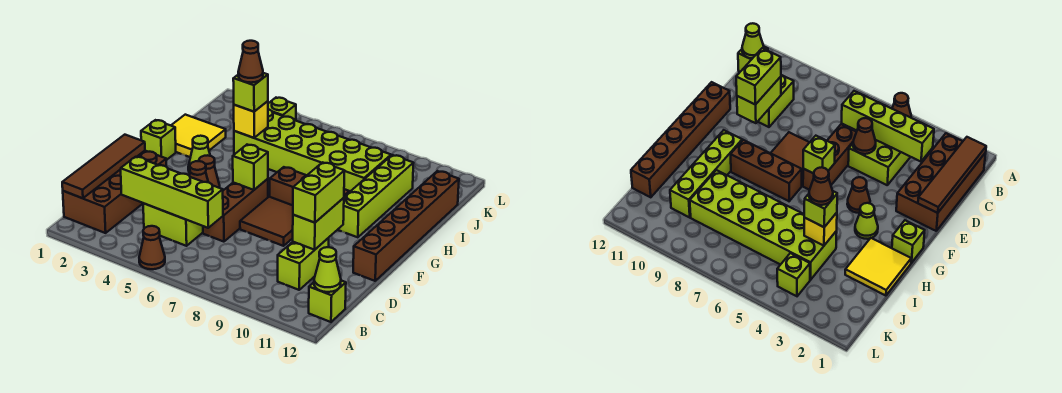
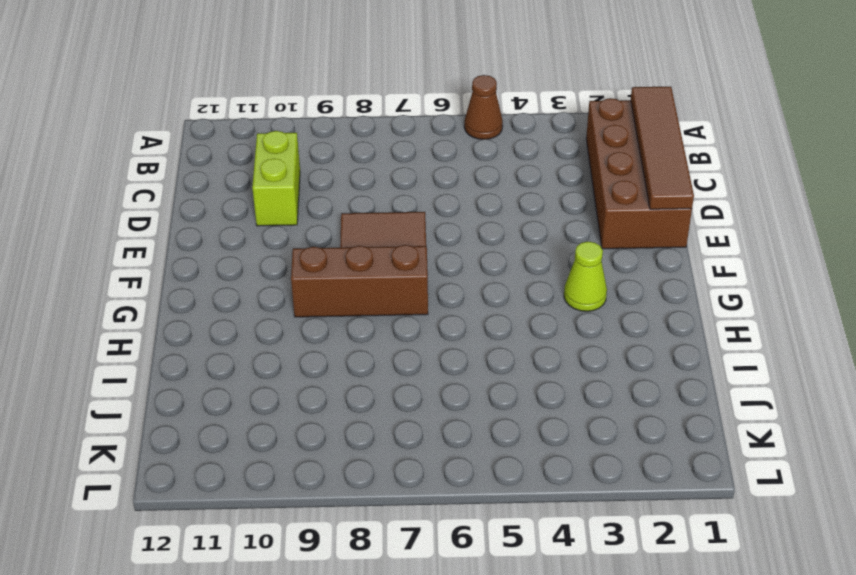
none -> lime brick B12 level 1
none -> lime brick C4:D5 level 1
none -> brown brick D6:F6 level 1

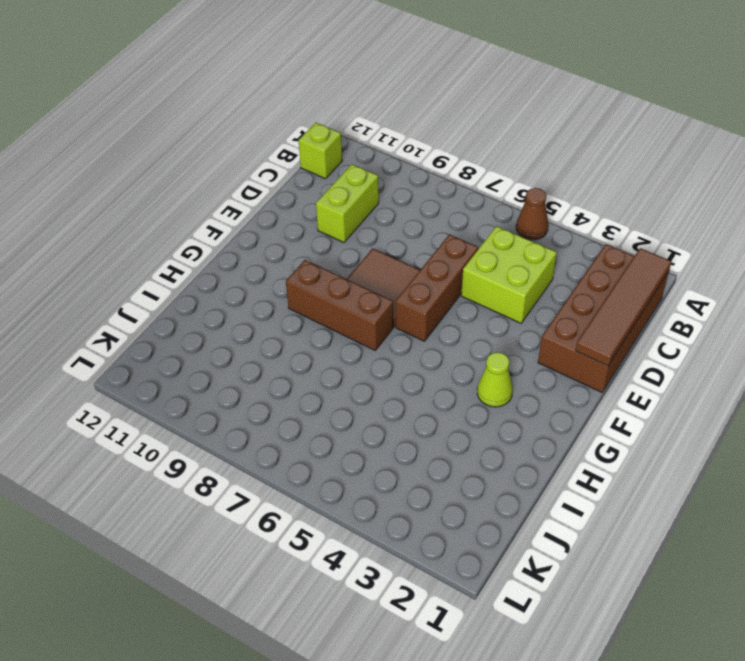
none -> brown brick E12:J12 level 1
none -> brown cone F4 level 1
none -> lime brick G1 level 1

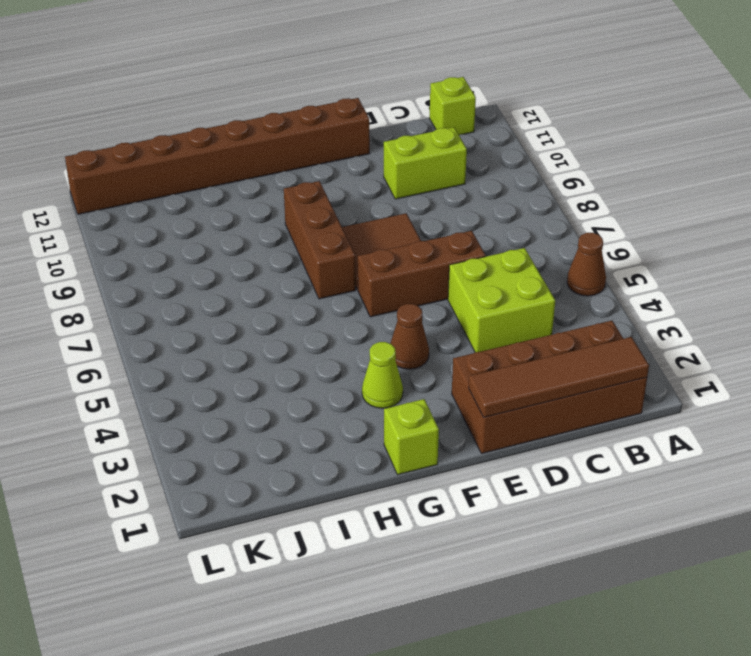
brown brick E12:L12 level 1 -> brown brick E12:J12 level 1
none -> lime brick G10:J10 level 1
none -> yellow tile H1:I2 level 1
none -> lime brick I4:J9 level 1

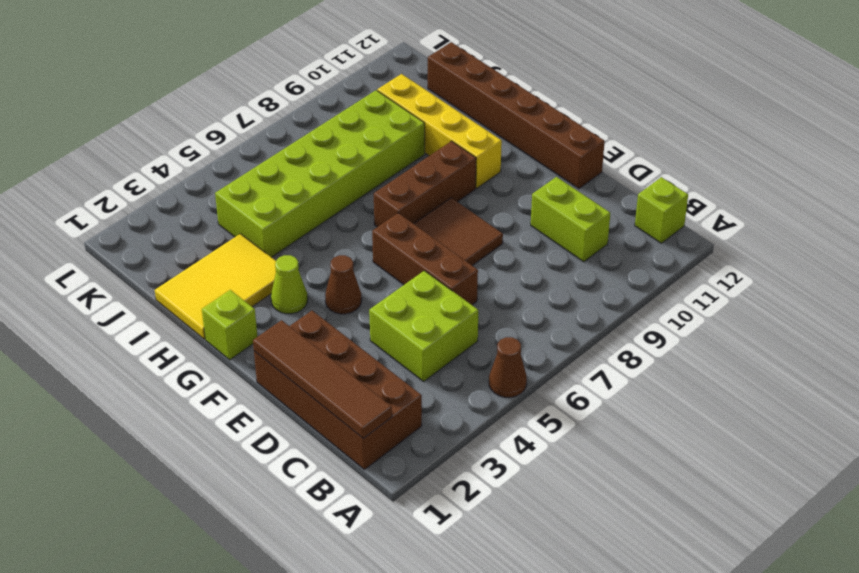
yellow brick G10:J10 level 1 -> lime brick G10:J10 level 1
yellow tile H1:I3 level 1 -> yellow tile H1:I2 level 1
none -> lime brick K4 level 1
none -> lime cone B12 level 2
none -> lime brick C3:C6 level 2

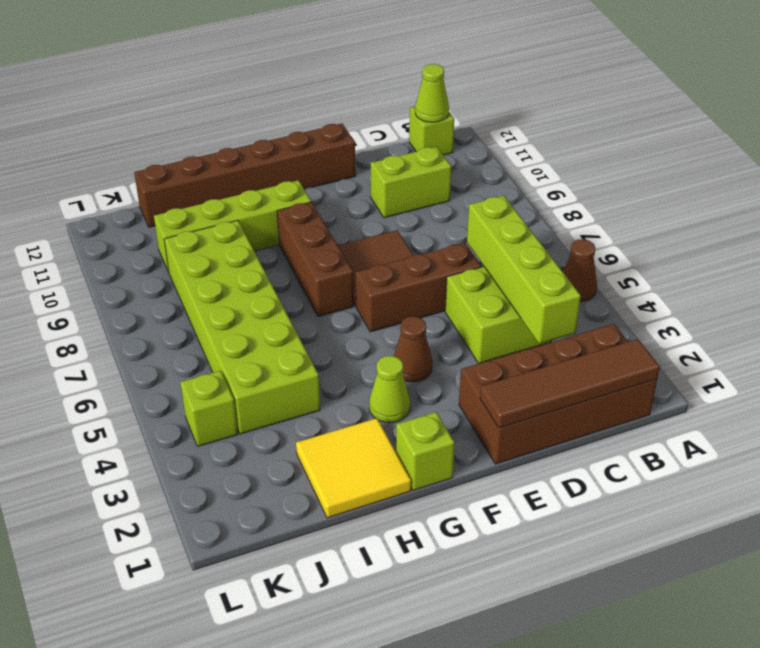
none -> brown cone D5 level 2
none -> lime brick D10:E10 level 2
none -> lime brick F6 level 2

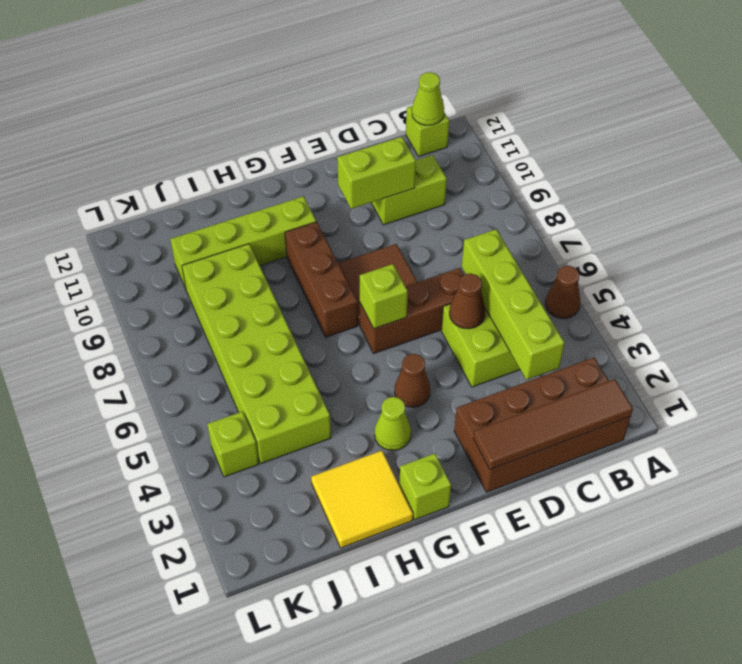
none -> brown brick E12:J12 level 1
none -> yellow brick I4 level 2
none -> lime brick D10:E10 level 3

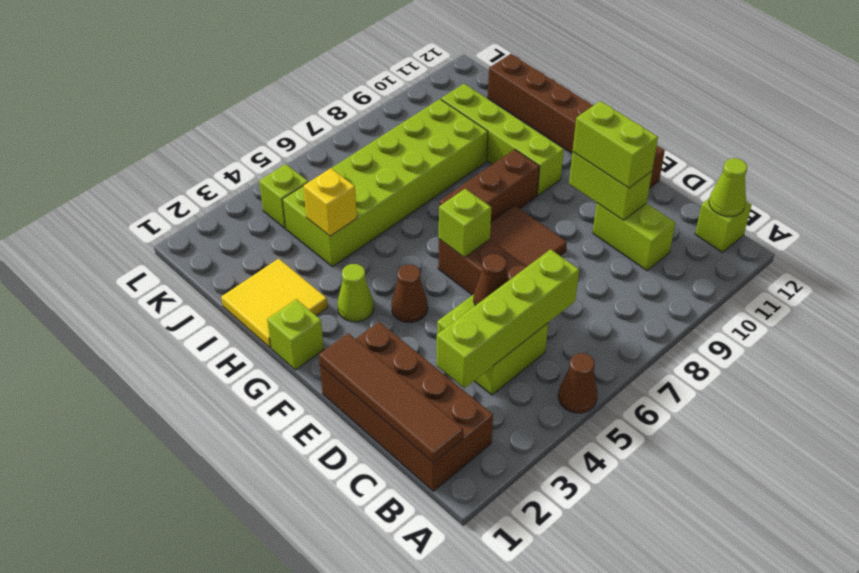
none -> lime brick I4 level 3
none -> brown cone I4 level 4

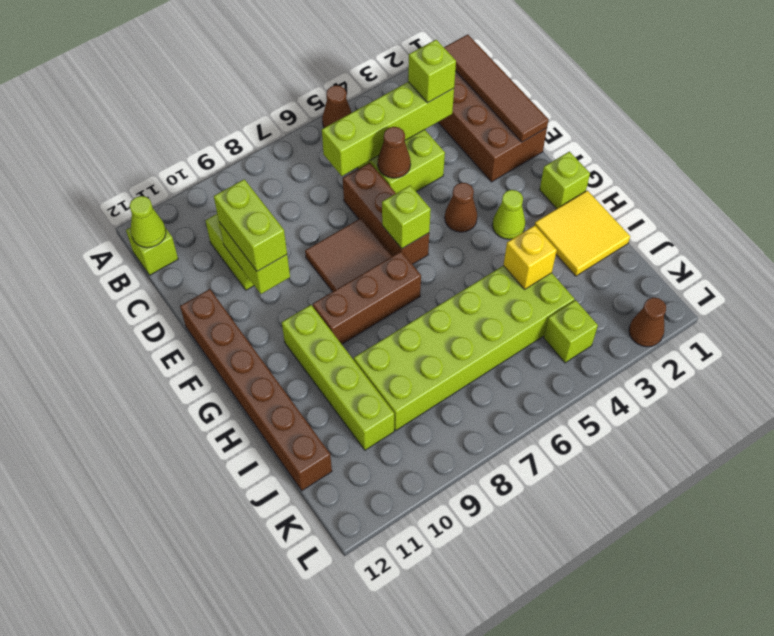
lime brick C3 level 3 -> lime brick I4 level 3
brown cone L2 level 1 -> brown cone I4 level 4

